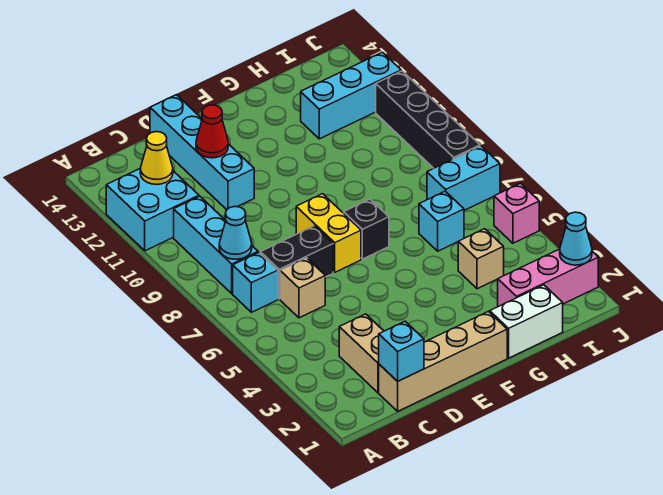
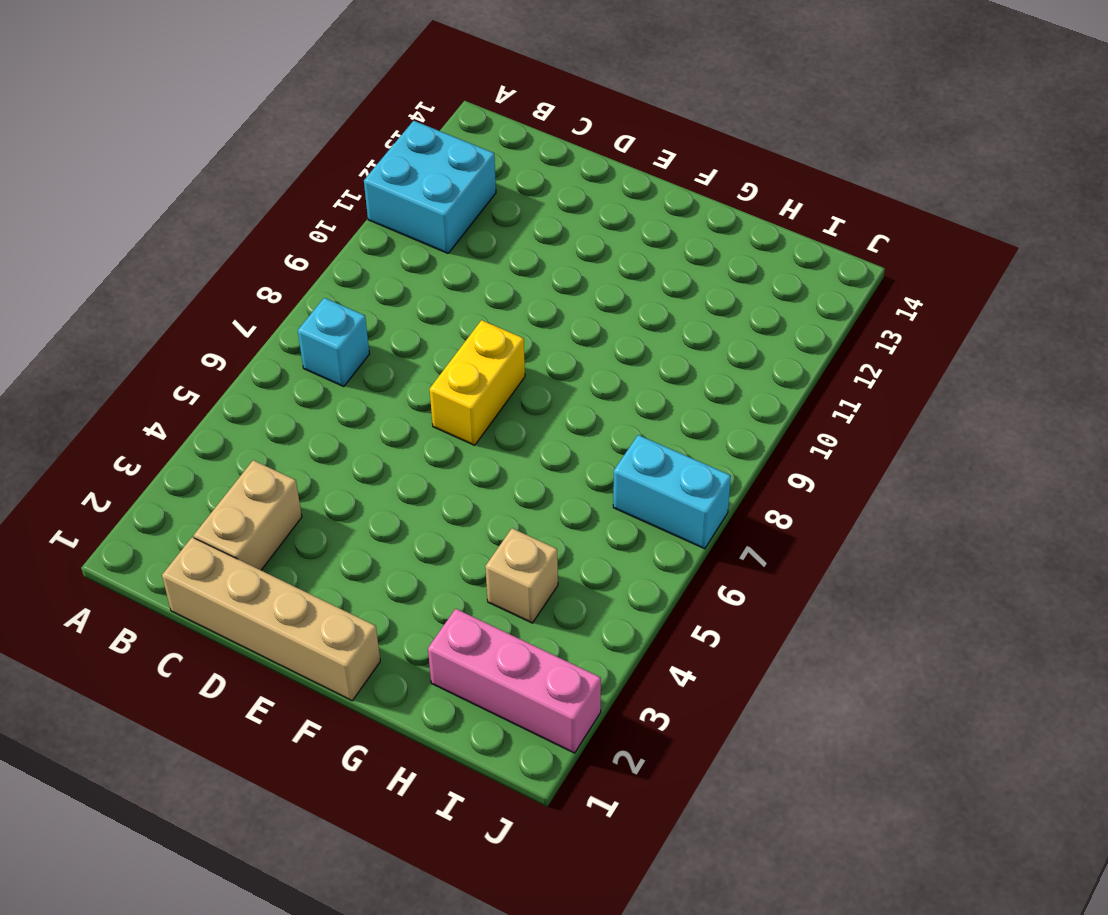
none -> cyan brick B8:B10 level 1
none -> tan brick C6 level 1
none -> black brick C7:D7 level 1

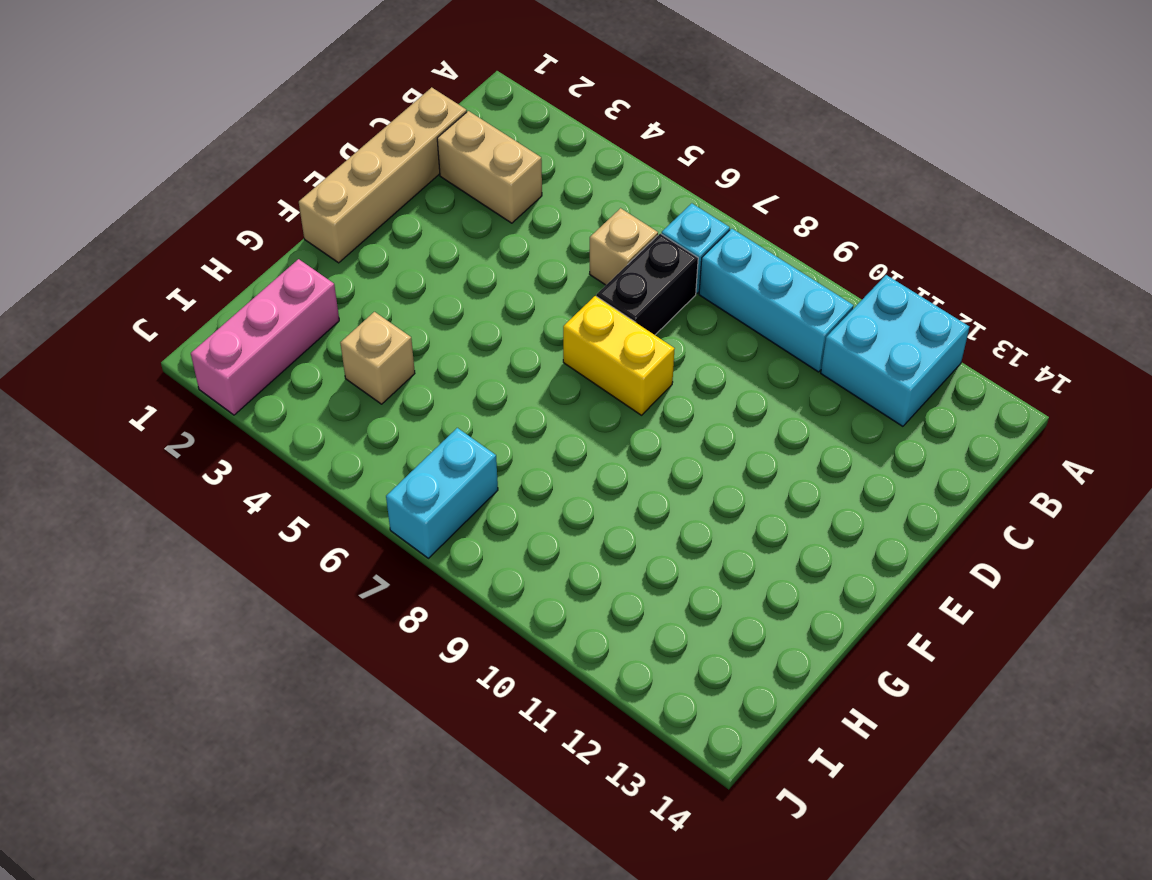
none -> cyan brick D11:D14 level 1
none -> black brick F7 level 1
none -> white brick G1:H1 level 1

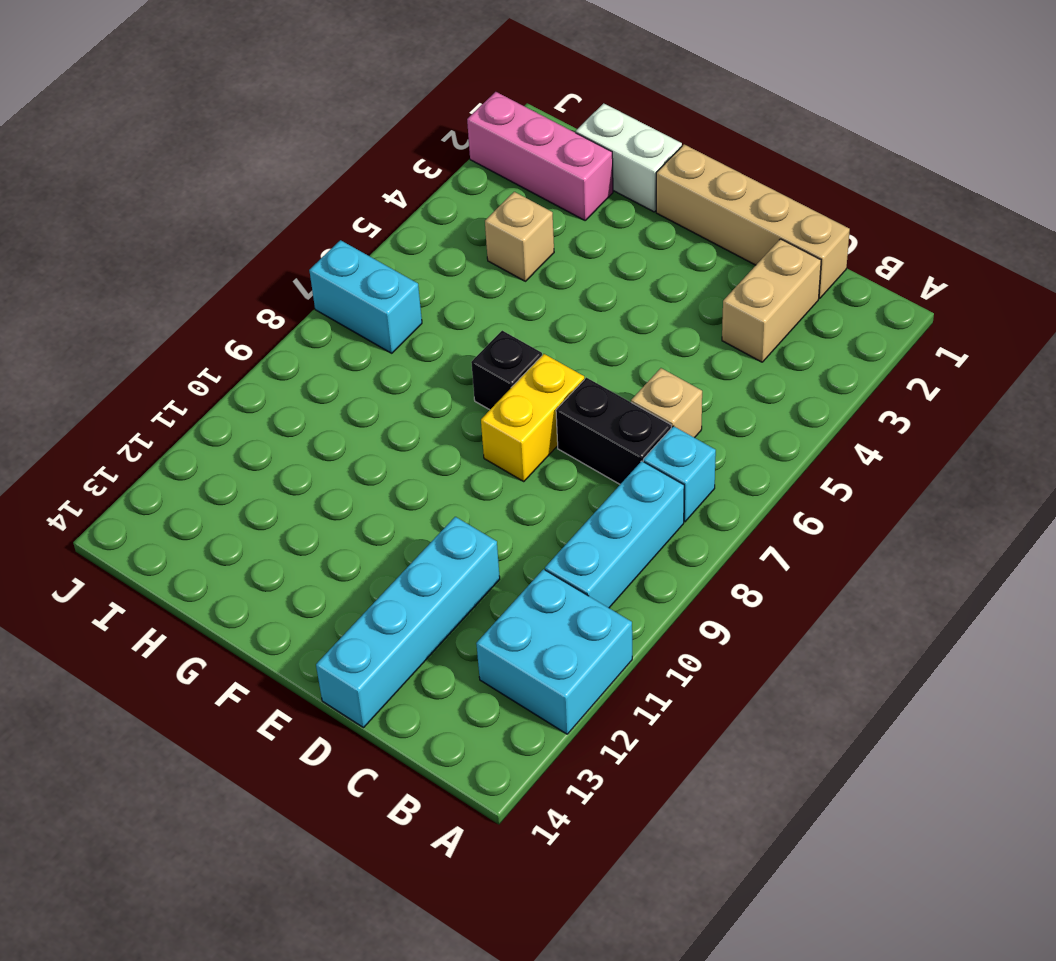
none -> cyan brick H6 level 1
none -> cyan brick H12:J12 level 1
none -> pink brick J5 level 1

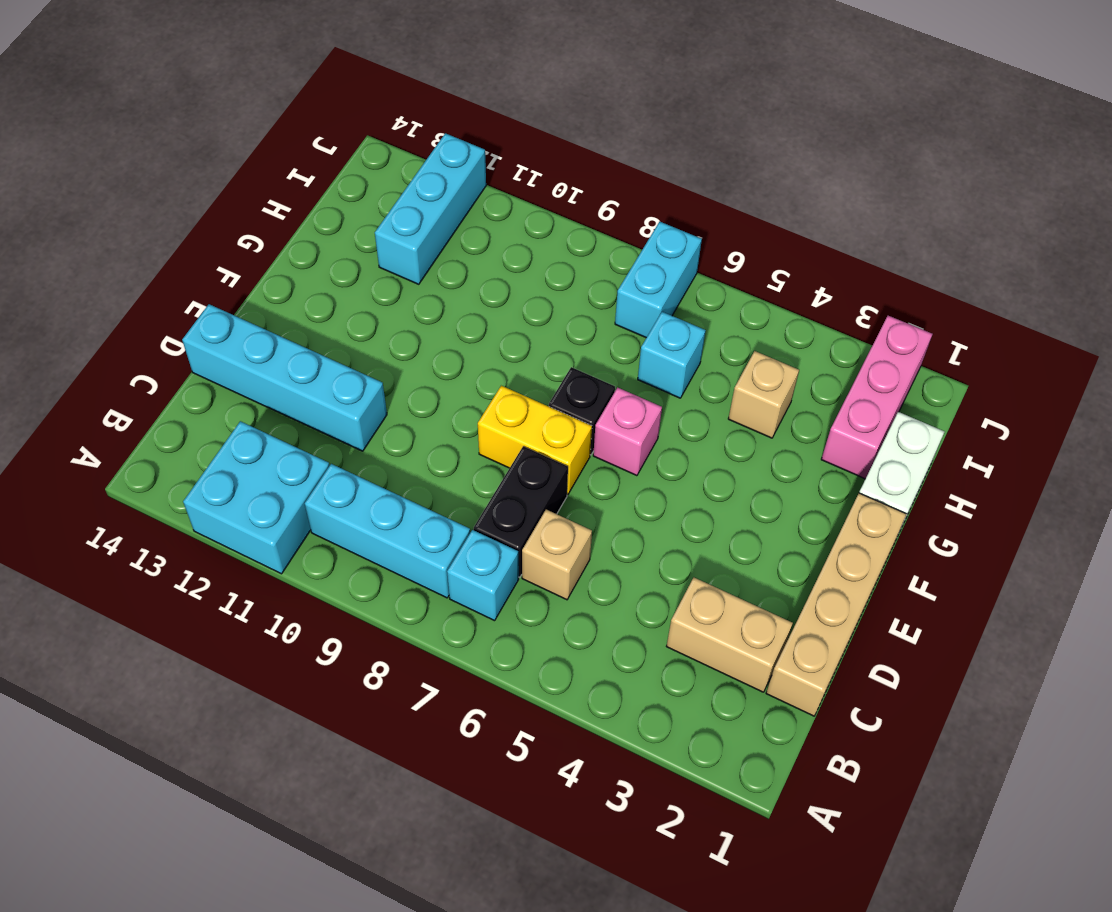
pink brick F6 level 1 -> pink brick J5 level 1
none -> black brick J8:J11 level 1
none -> cyan cone B8 level 2
none -> yellow cone B12 level 2

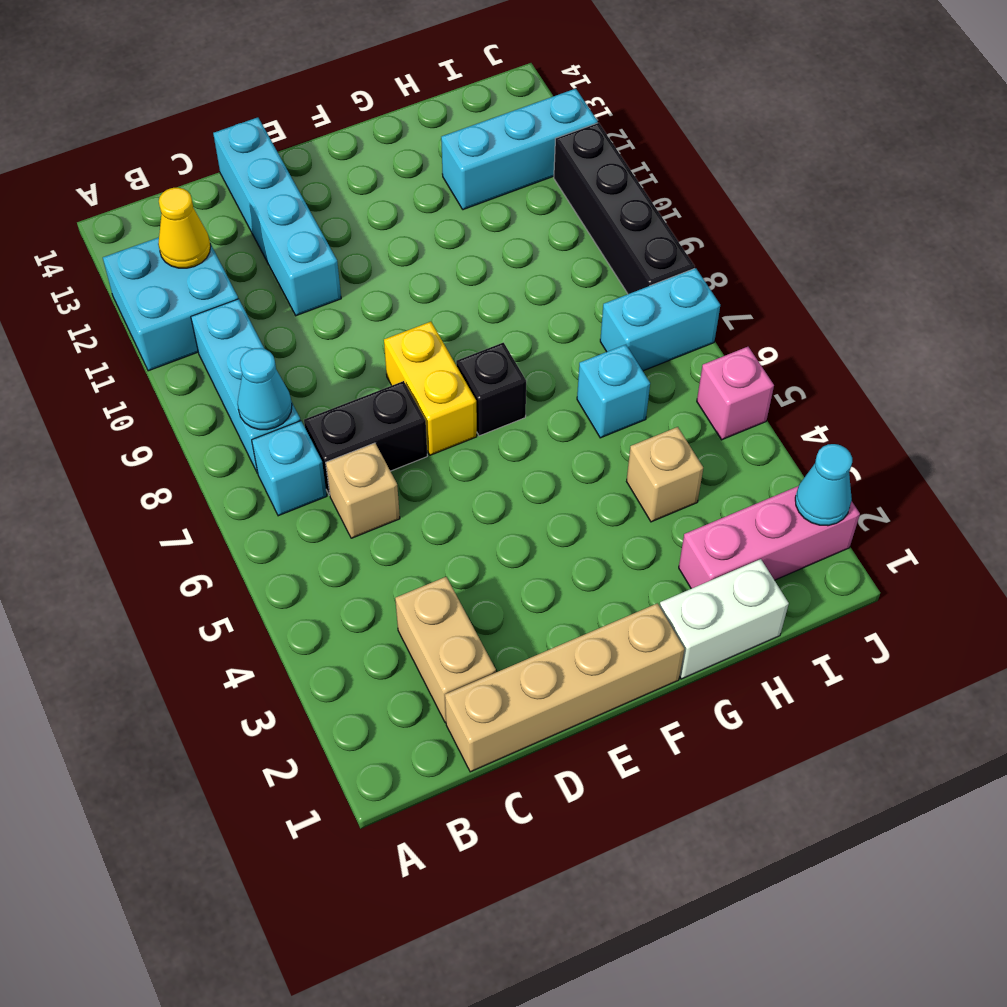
none -> cyan brick C1 level 2
none -> red cone D12 level 2

